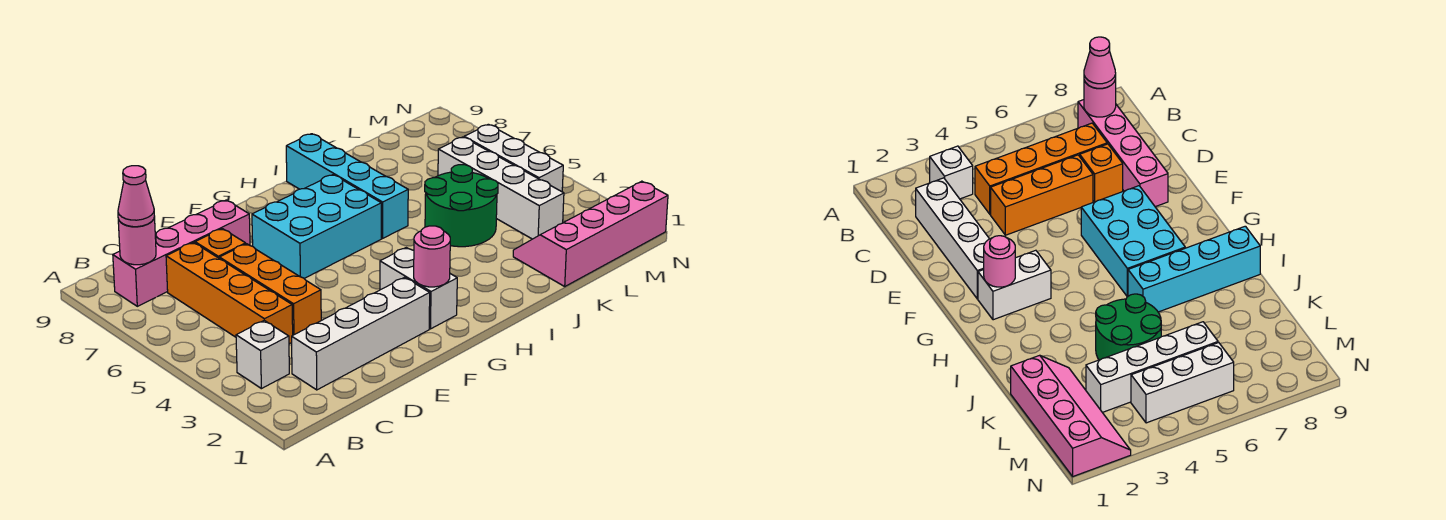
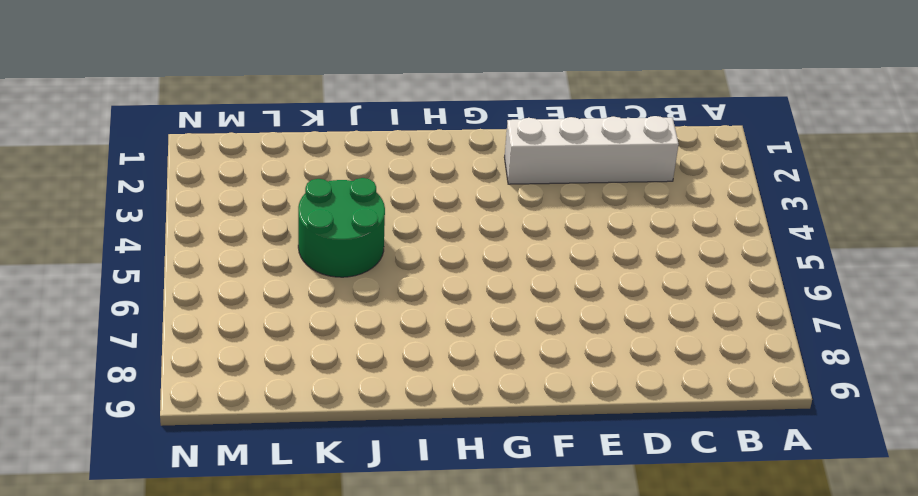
none -> white brick B3 level 1
none -> pink brick B8:E8 level 1
none -> orange brick C4:C7 level 1

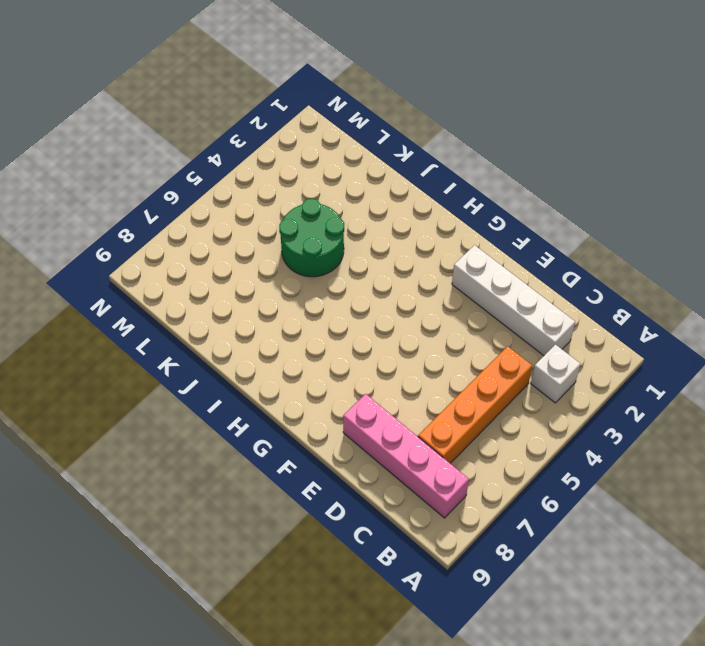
none -> orange brick D4:D6 level 1
none -> orange brick D7 level 1
none -> cyan brick F6:H7 level 1

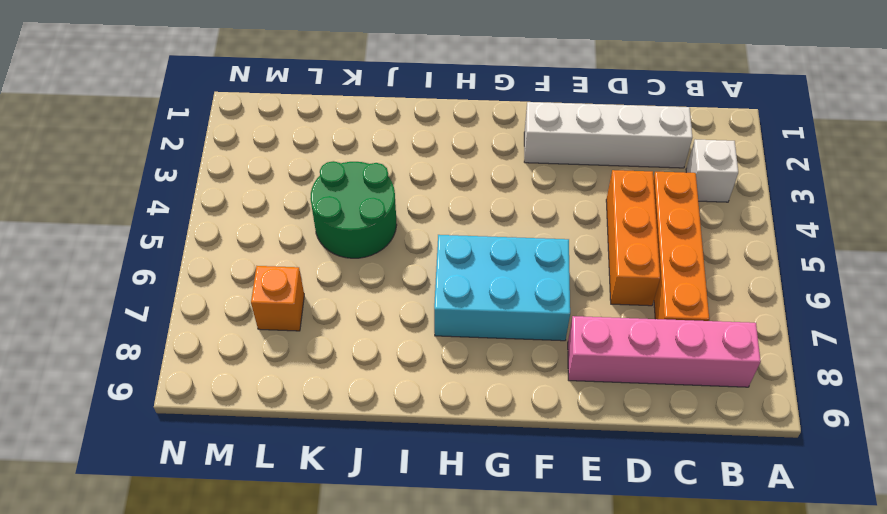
orange brick L7 level 1 -> orange brick D7 level 1
none -> white brick G2:G3 level 1
none -> cyan brick I6:I9 level 1
none -> pink slope K1:N2 level 1 top 1

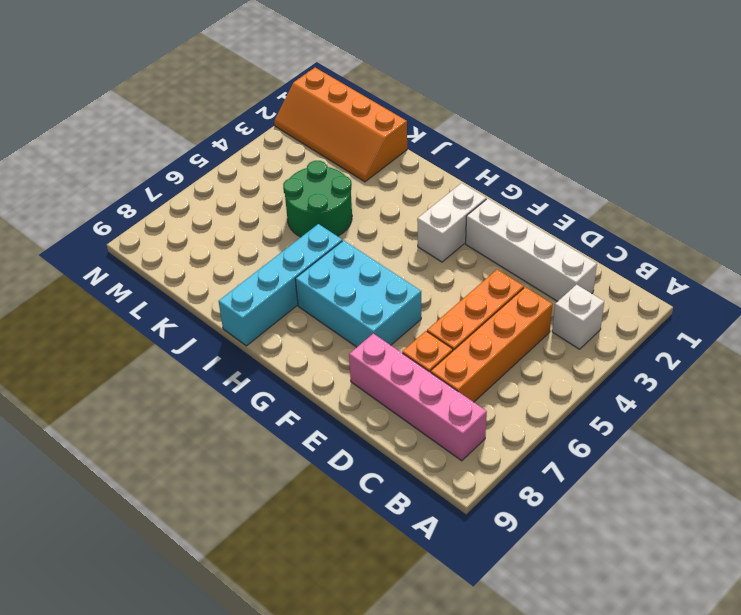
orange slope K1:N2 level 1 top 1 -> pink slope K1:N2 level 1 top 1
none -> white brick L3:L6 level 1
none -> white brick M4:M6 level 1
none -> pink round brick B8 level 2

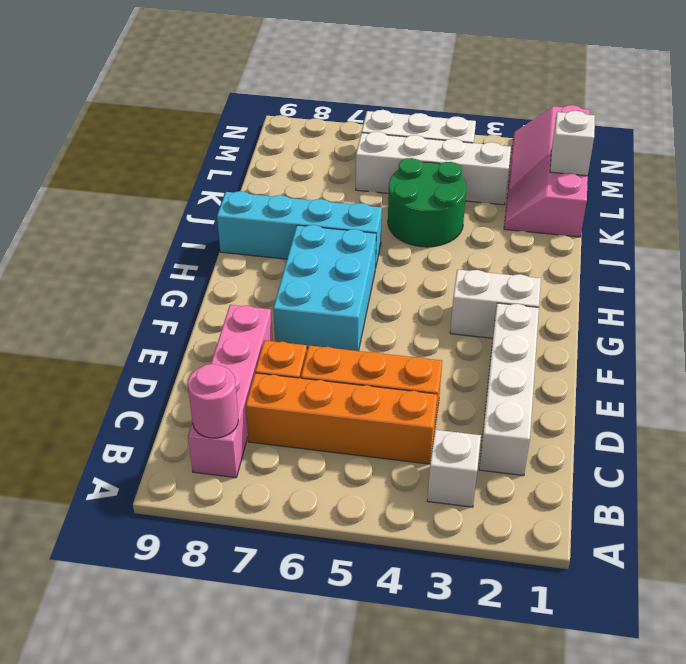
white brick L1 level 2 -> none
none -> pink round brick G2 level 2
none -> pink cone B8 level 3

